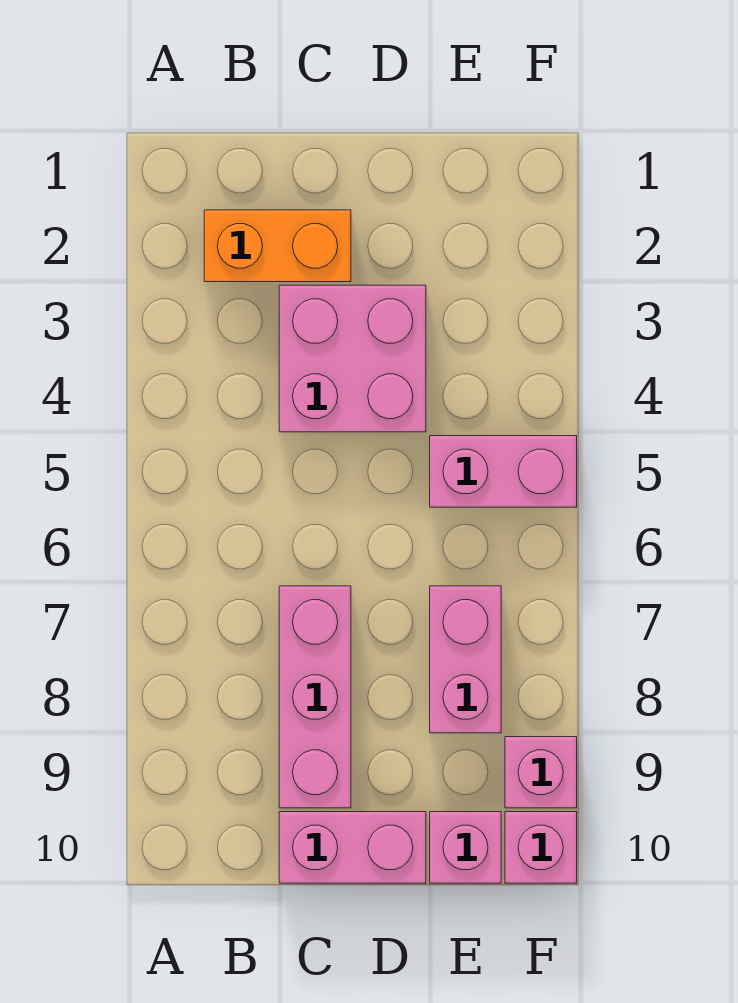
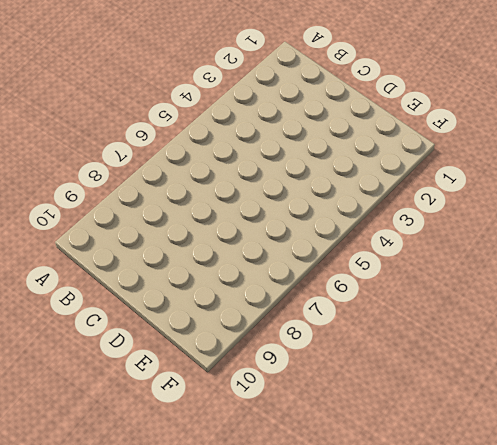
none -> orange brick B2:C2 level 1
none -> pink brick C3:D4 level 1

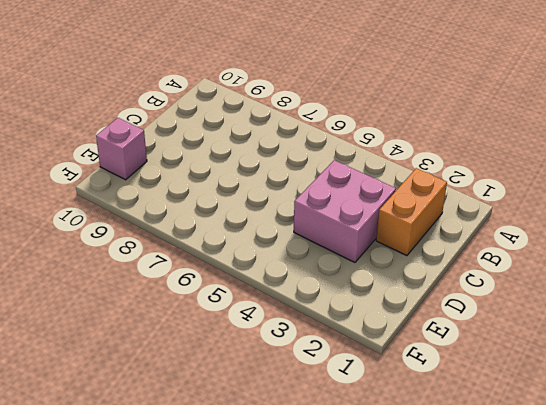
none -> pink brick C7:C9 level 1
none -> pink brick C10:D10 level 1

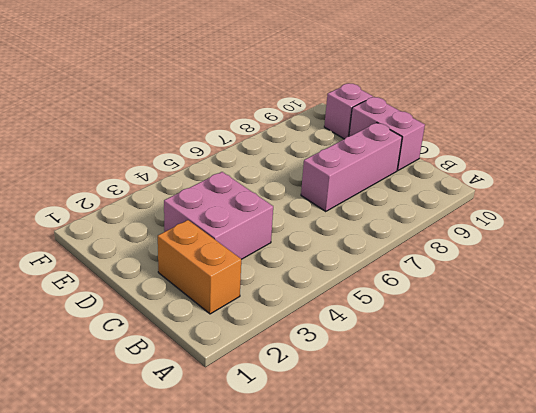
none -> pink brick E5:F5 level 1
none -> pink brick E7:E8 level 1

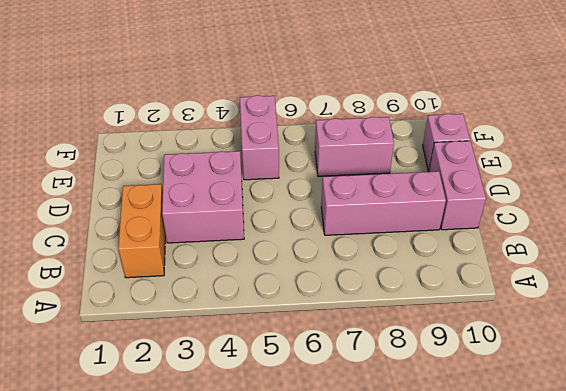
none -> pink brick F9 level 1
none -> pink brick F10 level 1

